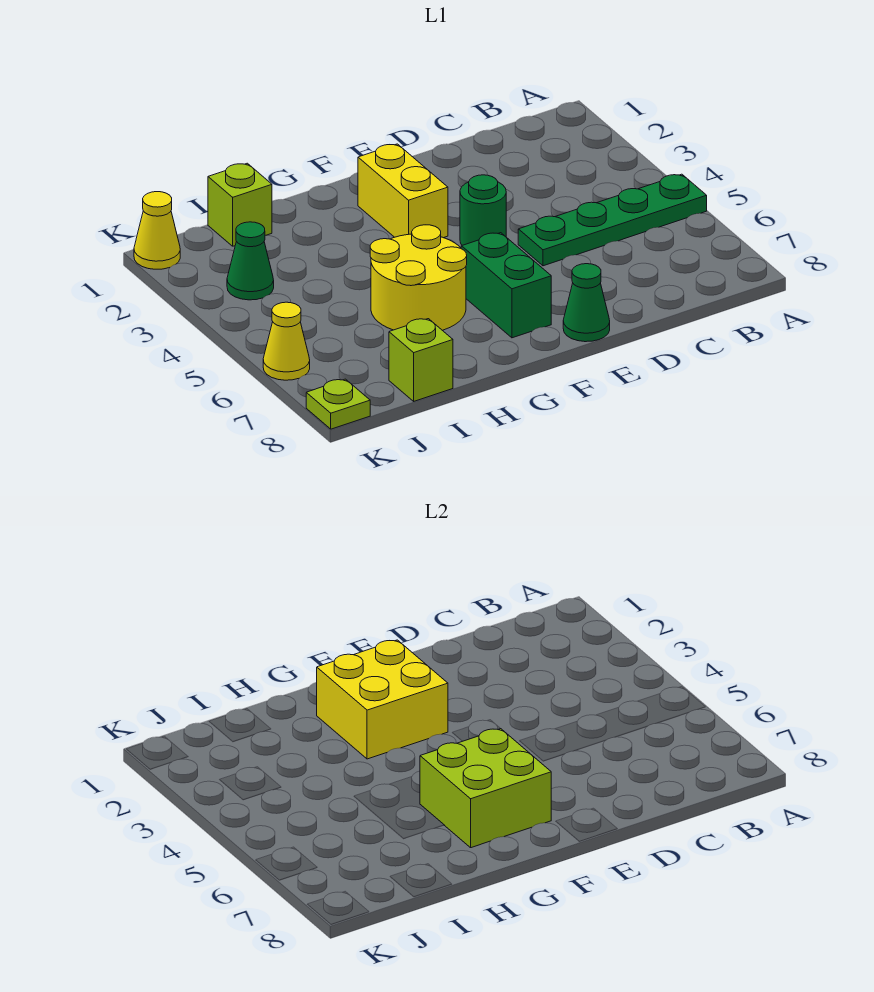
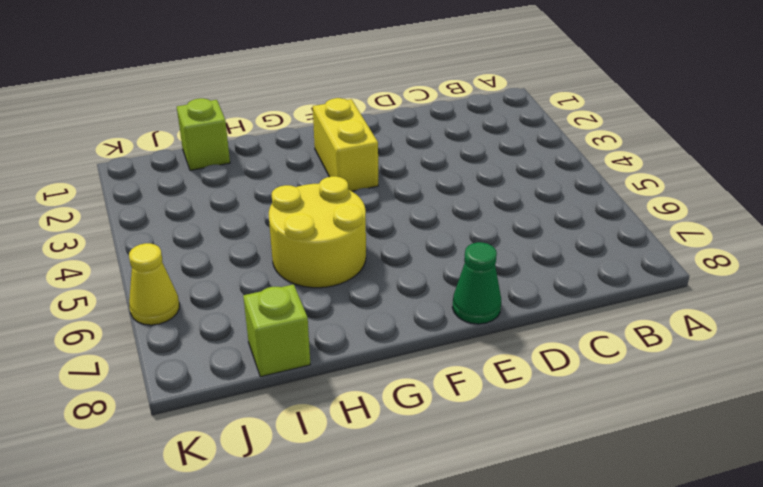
none -> green plate A5:D5 level 1
none -> green round brick E4 level 1
none -> green brick F6:F7 level 1

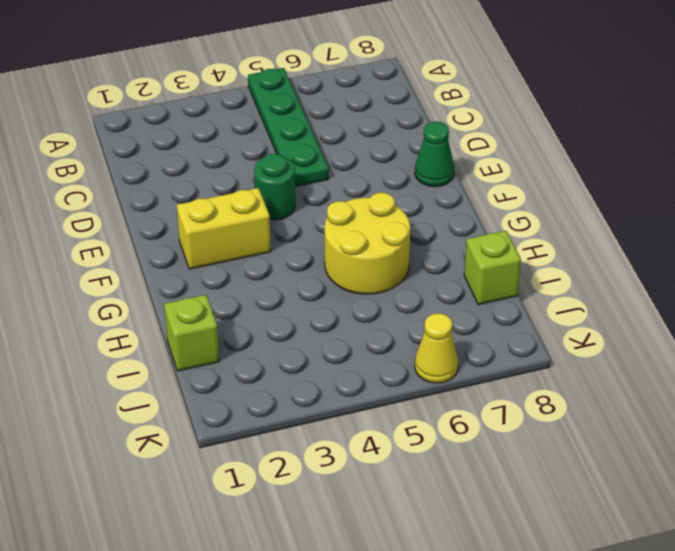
none -> green brick F6:F7 level 1
none -> green cone J3 level 1
none -> yellow cone K1 level 1

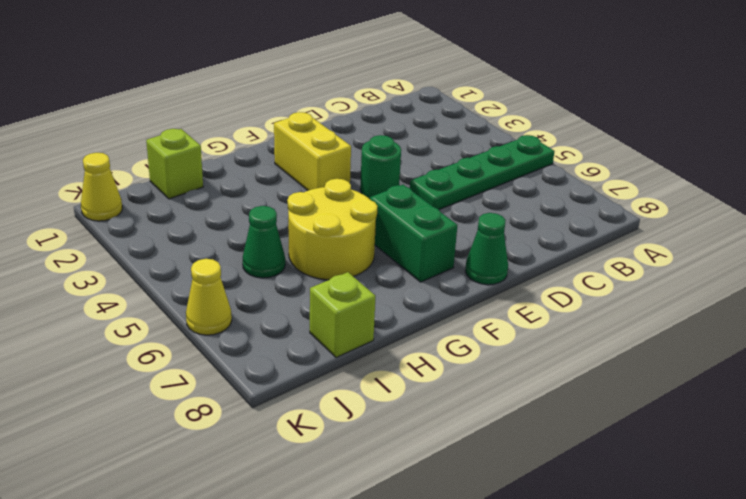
green cone I5 level 1 -> green cone J3 level 1
none -> lime plate K8 level 1
none -> yellow brick F2:G3 level 2
none -> lime brick F6:G7 level 2

